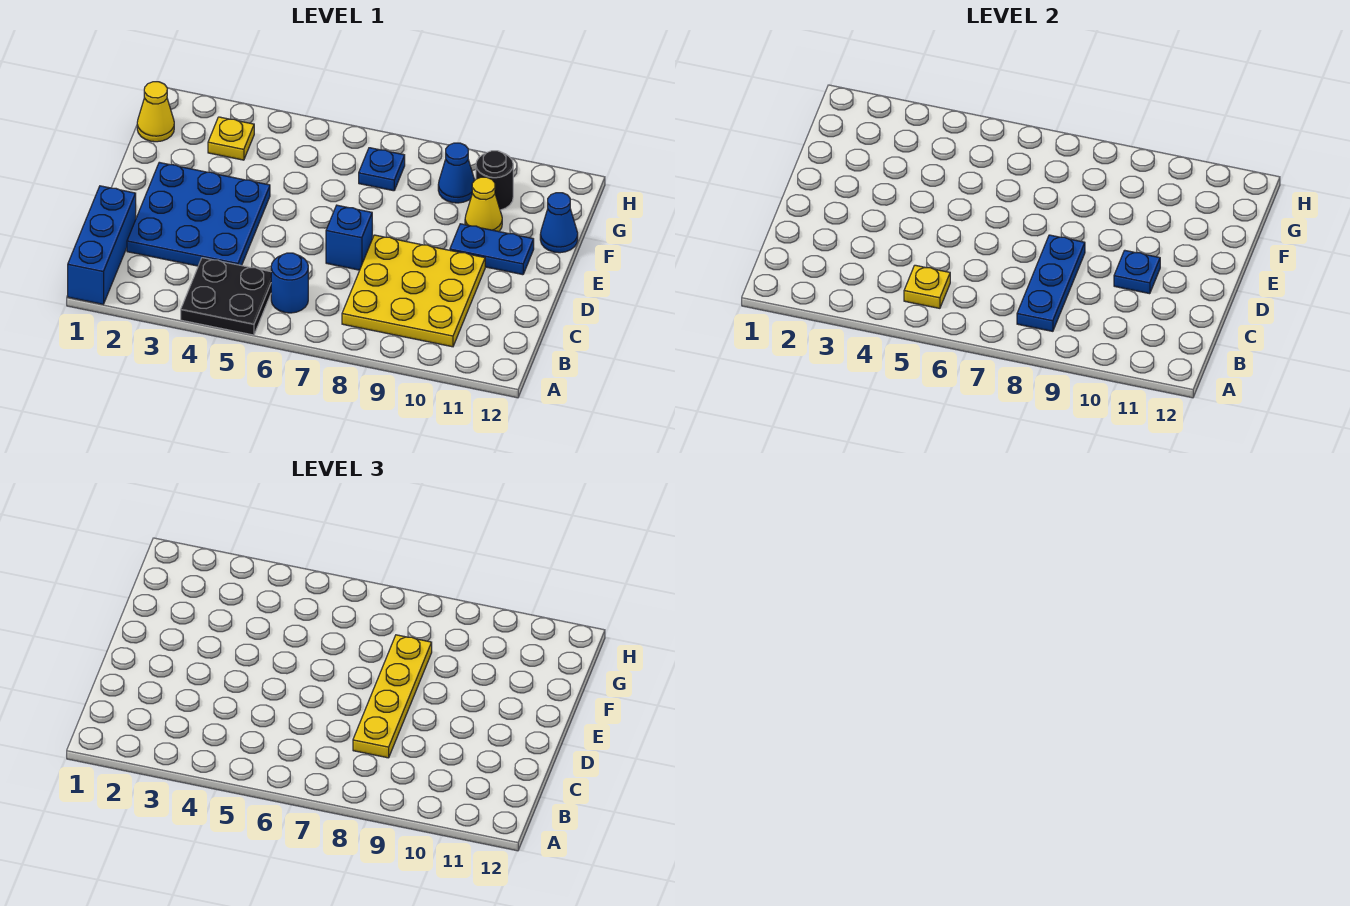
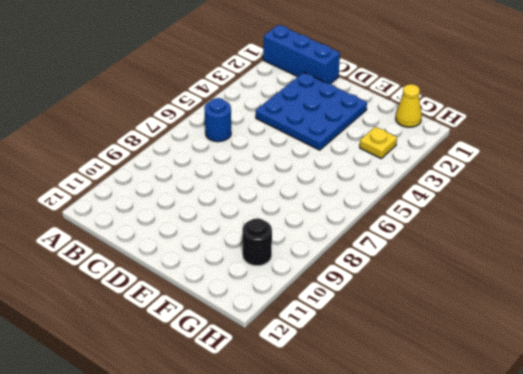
none -> black plate A4:B5 level 1
none -> yellow plate B8:D10 level 1
none -> blue brick D7 level 1

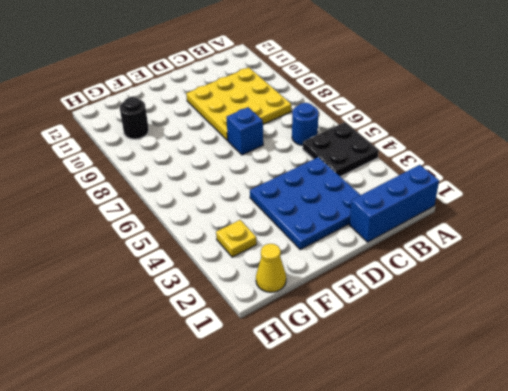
none -> blue plate E10:E11 level 1
none -> yellow cone F10 level 1
none -> blue cone F12 level 1

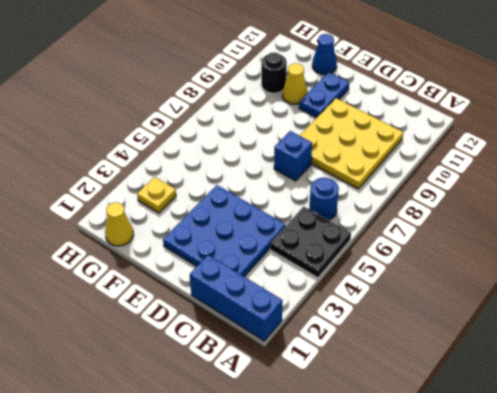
none -> blue plate G7 level 1
none -> blue cone G9 level 1
none -> yellow plate B5 level 2

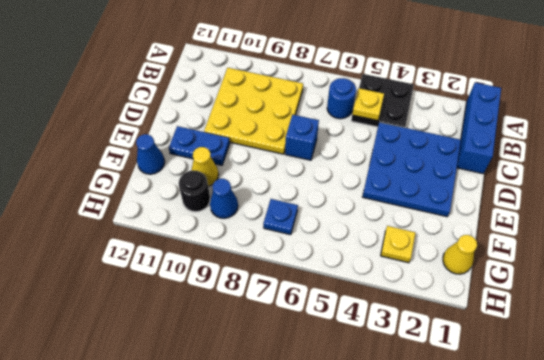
none -> blue plate B8:D8 level 2
none -> blue plate D10 level 2
none -> yellow plate C8:F8 level 3

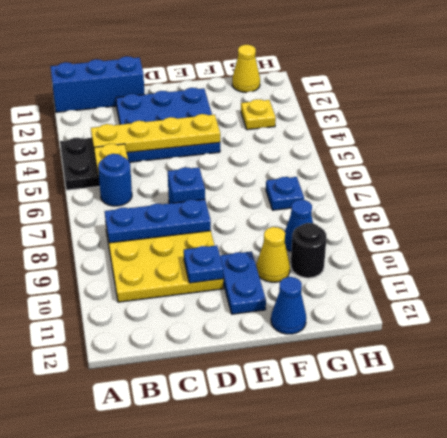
yellow plate B4:E4 level 2 -> yellow plate C8:F8 level 3

